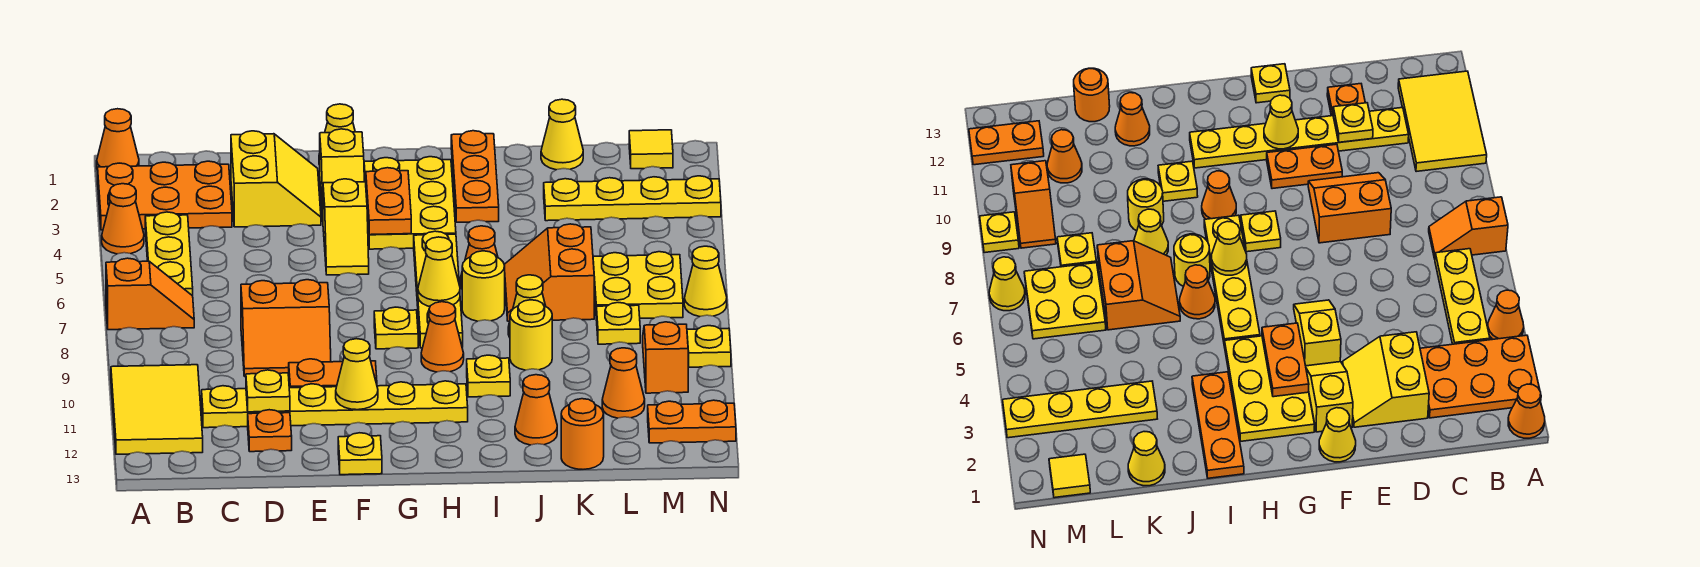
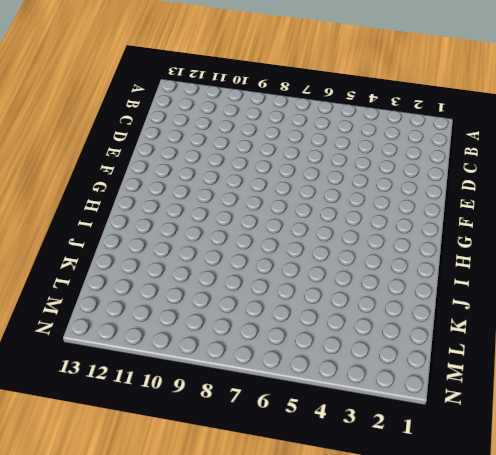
none -> orange cone A1 level 1
none -> orange plate A2:C3 level 1
none -> orange cone A4 level 1
none -> orange slope A7:B7 level 1 top A

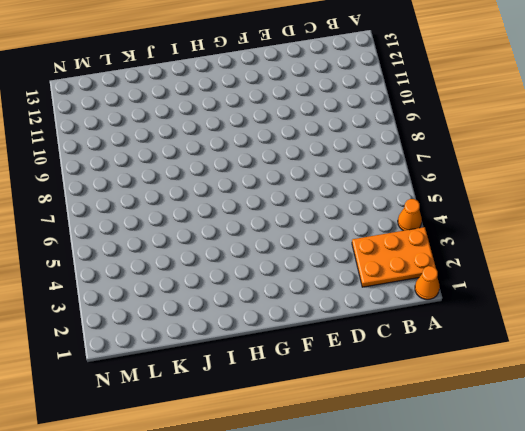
none -> orange slope A7:B7 level 1 top A
none -> yellow tile A10:B12 level 1
none -> yellow plate B4:B6 level 1
none -> yellow plate C11:H11 level 1

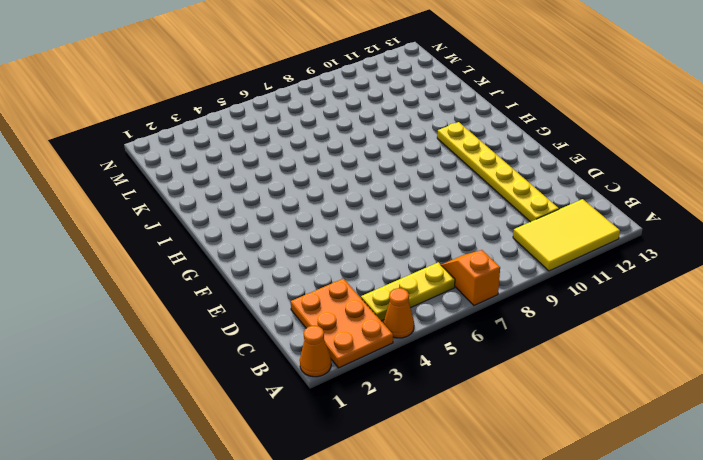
none -> yellow slope D2:E3 level 1 top D
none -> orange slope D8:E9 level 1 top 8
none -> orange plate D12 level 1
none -> orange plate E10:F10 level 1

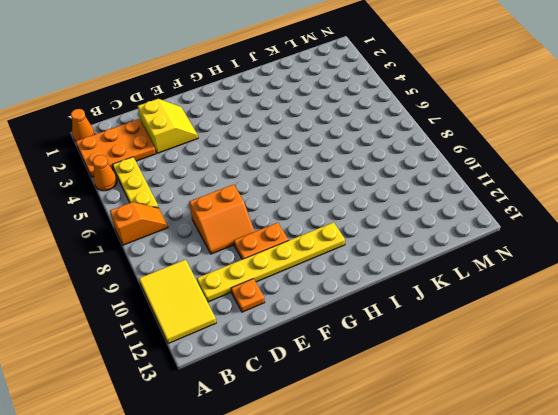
none -> yellow cone F1 level 1
none -> yellow slope F2:F3 level 1 top 2
none -> yellow slope F4:F5 level 1 top 4
none -> yellow plate F13 level 1

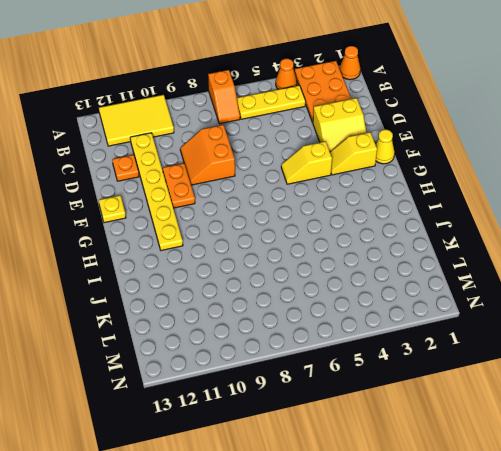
none -> yellow plate G2:H4 level 1
none -> yellow plate G8 level 1
none -> yellow plate H5:H8 level 1
none -> orange cone H9 level 1

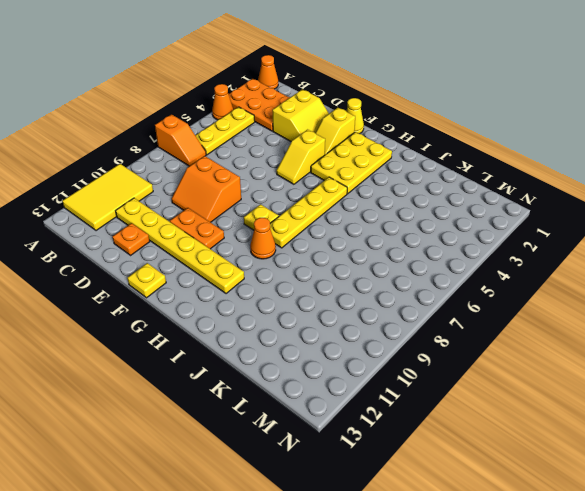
none -> orange plate I1:I3 level 1
none -> orange cone I6 level 1
none -> yellow round brick I7 level 1
none -> yellow plate I10 level 1

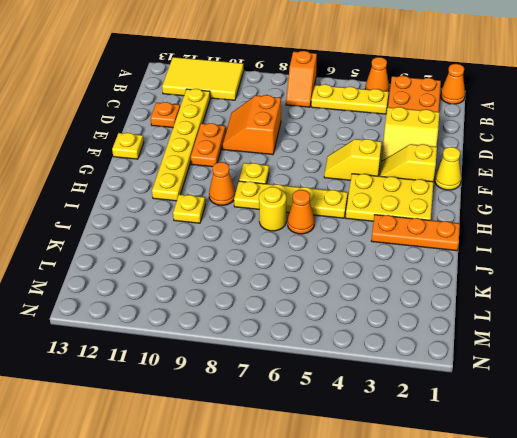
none -> orange slope J6:K7 level 1 top K
none -> yellow cone J8 level 1
none -> yellow round brick J9 level 1
none -> orange cone J12 level 1

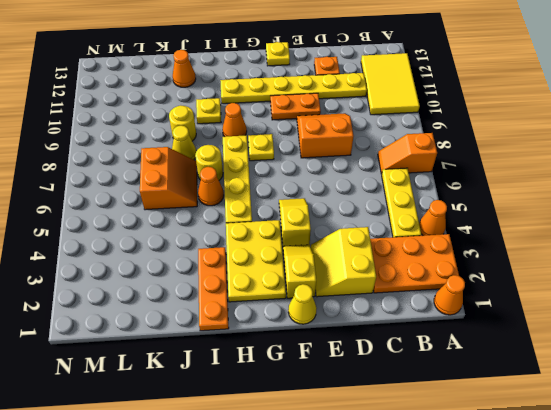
none -> yellow cone K1 level 1
none -> yellow plate K3:N3 level 1
none -> orange round brick K13 level 1
none -> yellow plate L6:M7 level 1

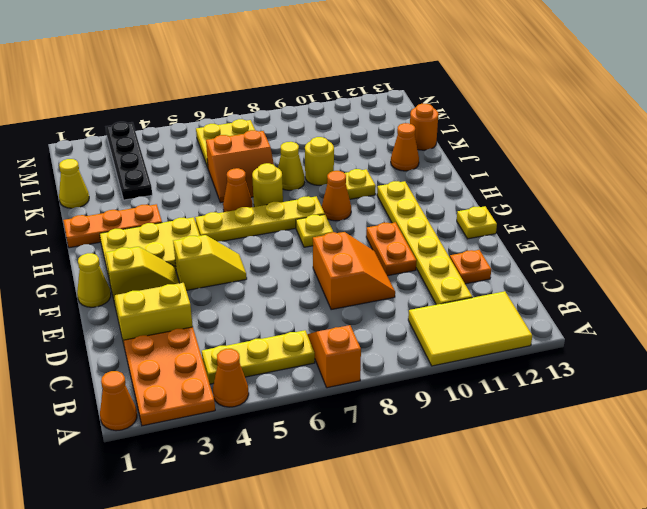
black plate K3:N3 level 1 -> yellow plate K3:N3 level 1
none -> yellow plate L8 level 1
none -> orange cone L11 level 1
none -> yellow tile M1 level 1
none -> orange slope M9:M10 level 1 top 10

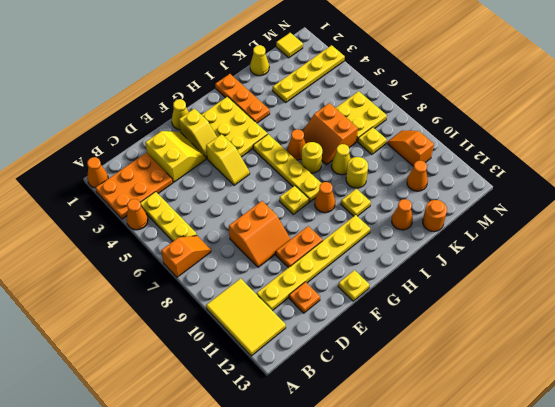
none -> orange plate M12:N12 level 1
none -> yellow cone N7 level 1
none -> yellow plate N9 level 1
none -> yellow plate D11 level 2

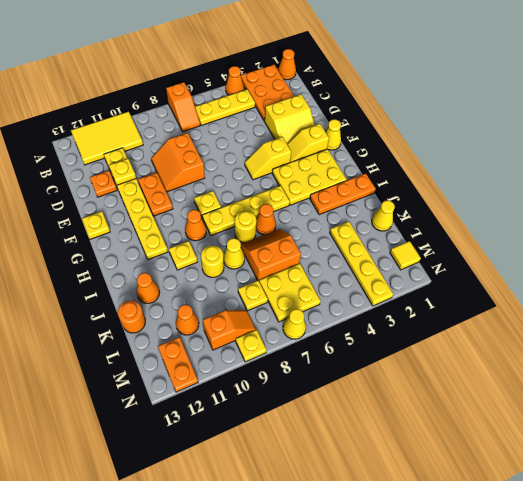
none -> yellow cone F11 level 2
none -> orange plate G3:G4 level 2
none -> yellow cone H7 level 2

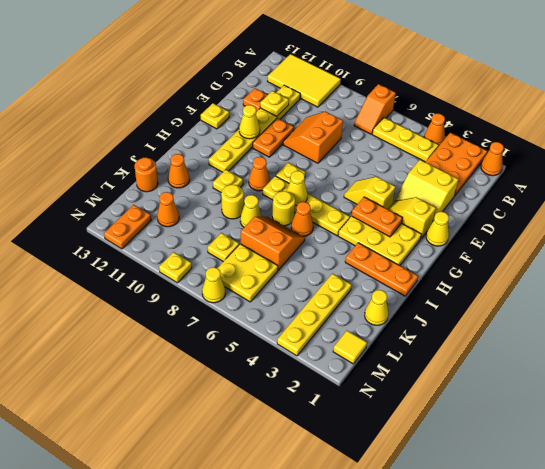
none -> orange slope M9:M10 level 1 top 10

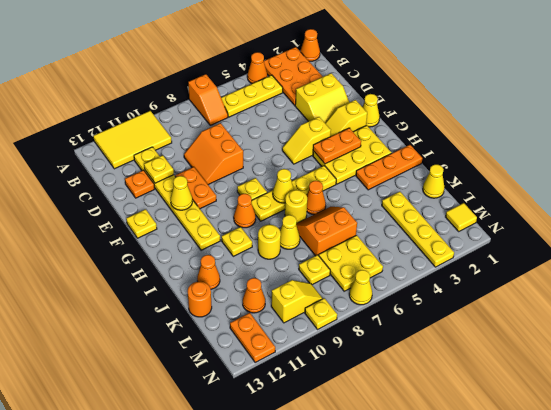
yellow slope M9:M10 level 1 top 10 -> orange slope M9:M10 level 1 top 10

